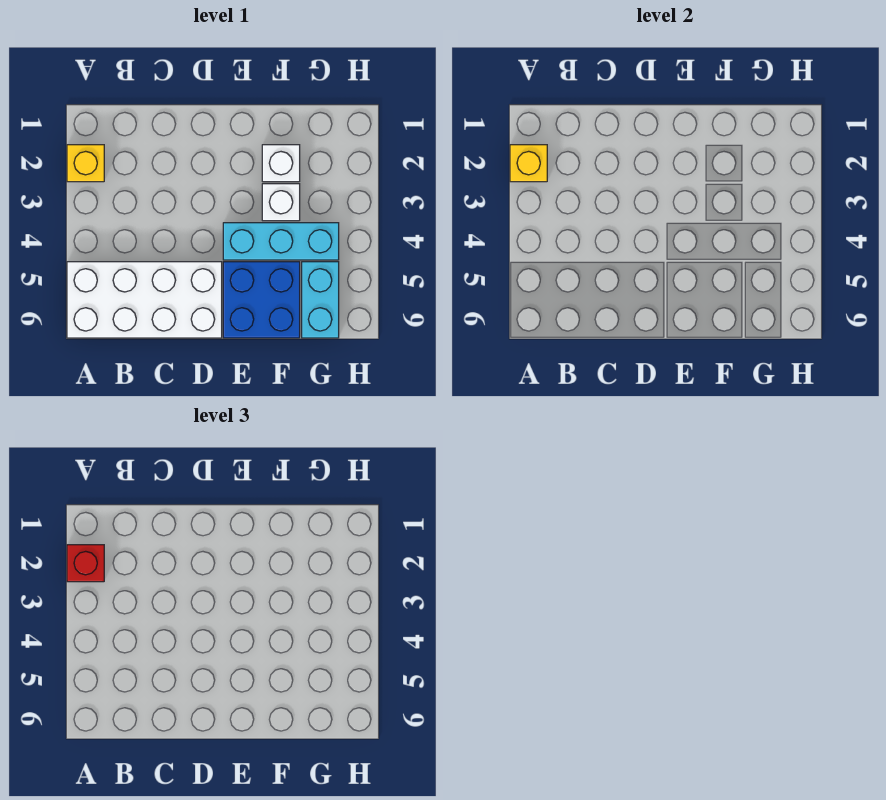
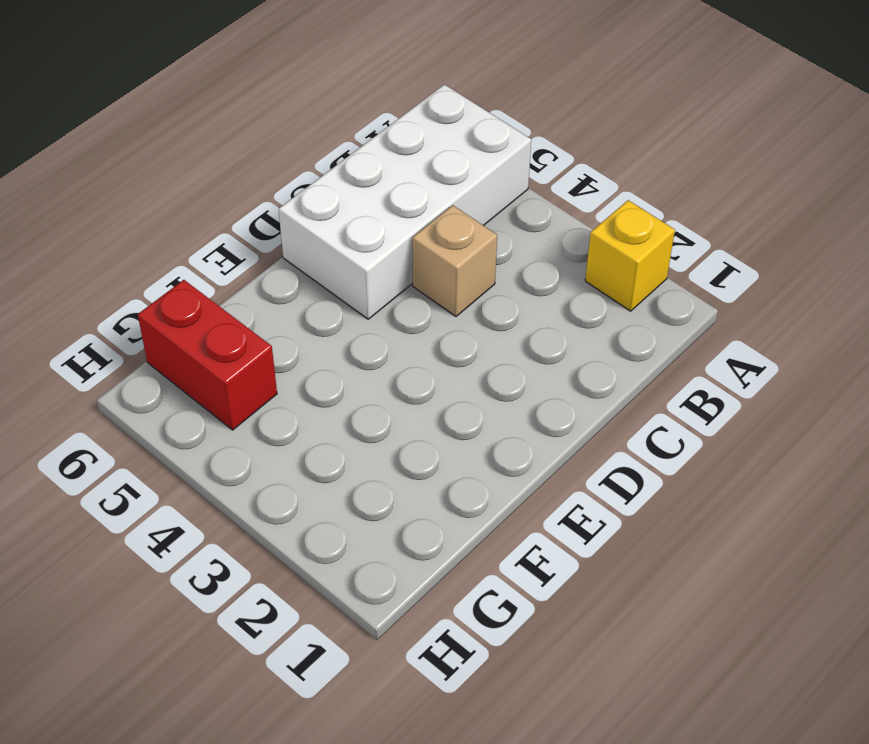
tan brick C4 level 1 -> none
red brick G5:G6 level 1 -> cyan brick G5:G6 level 1
none -> cyan brick E4:G4 level 1
none -> blue brick E5:F6 level 1

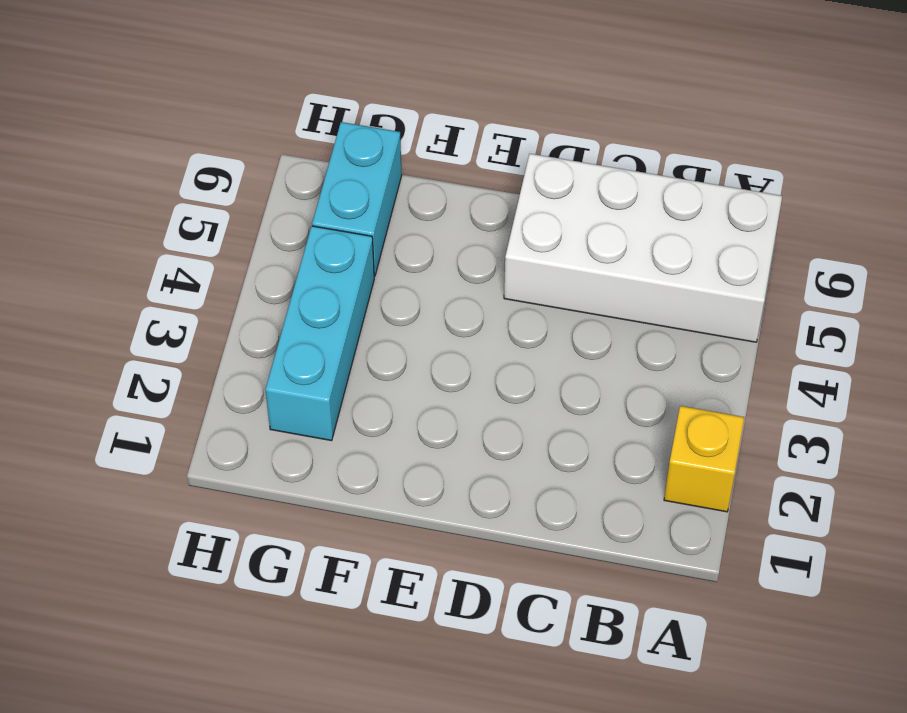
cyan brick G2:G4 level 1 -> cyan brick E4:G4 level 1
none -> blue brick E5:F6 level 1
none -> white brick F2 level 1

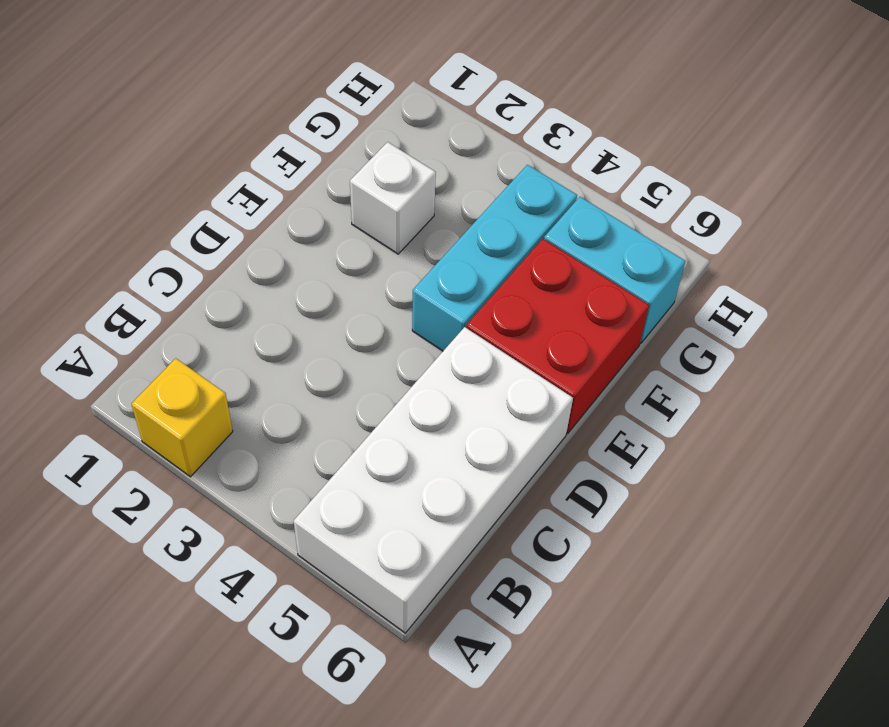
red brick E5:F6 level 1 -> blue brick E5:F6 level 1
none -> white brick F3 level 1
none -> yellow brick A2 level 2

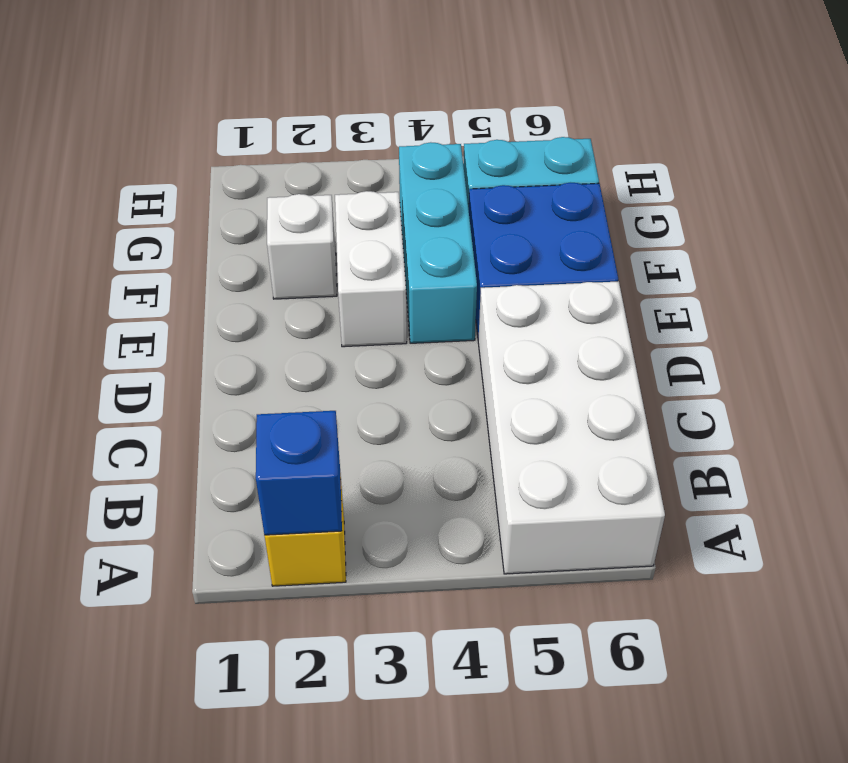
blue brick A2 level 2 -> yellow brick A2 level 2
white brick E3:F3 level 1 -> white brick F3 level 1
none -> red brick A2 level 3

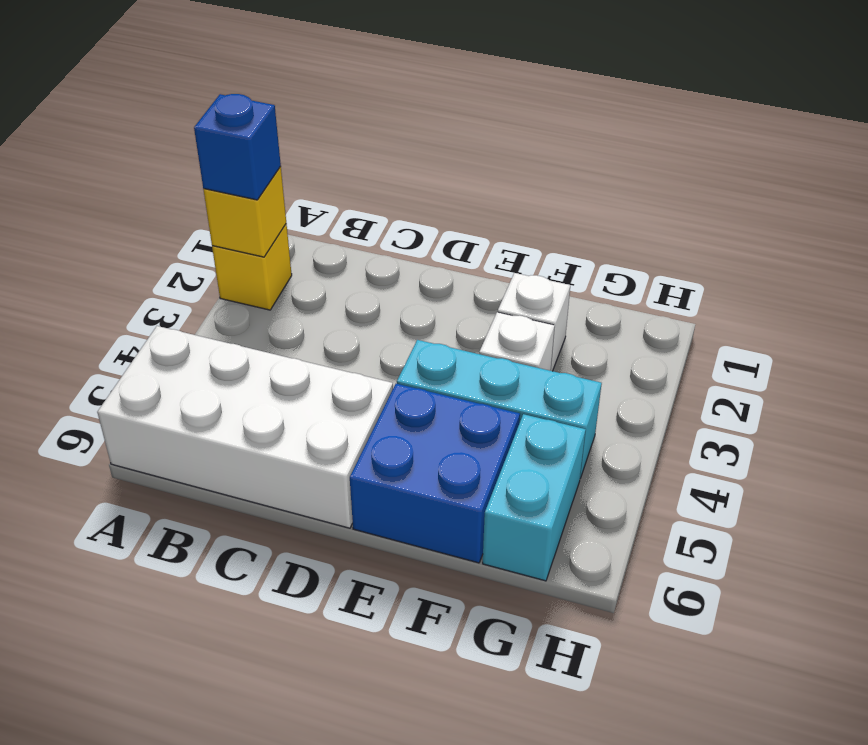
blue brick A2 level 3 -> red brick A2 level 3

